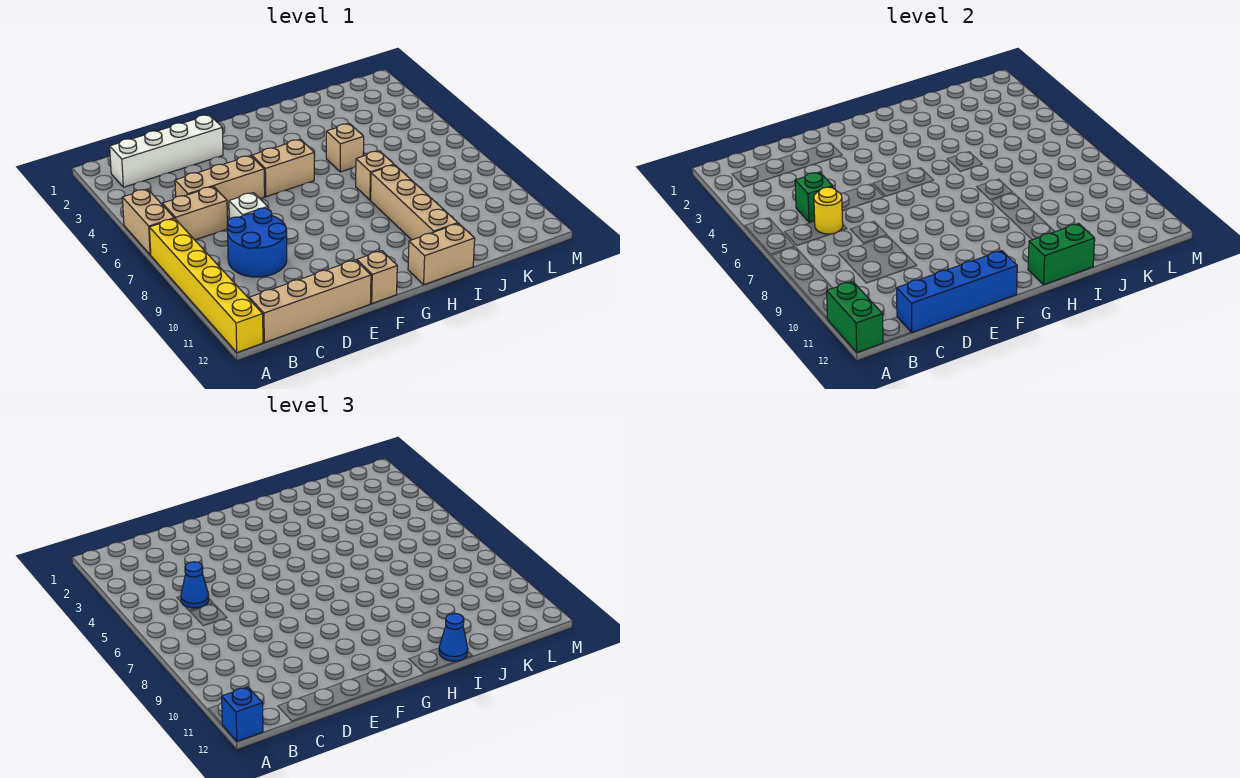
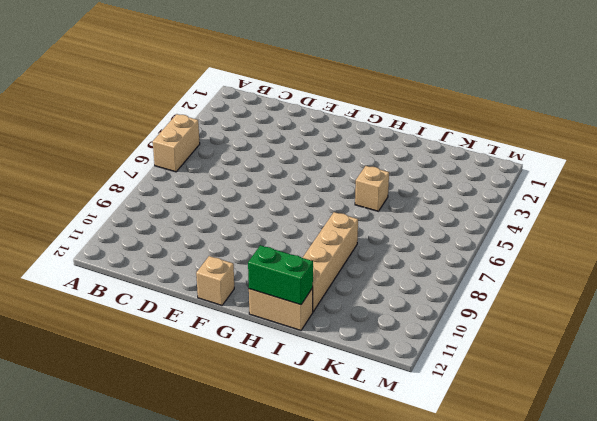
none -> yellow brick A7:A12 level 1
none -> white brick B2:E2 level 1
none -> tan brick B6:C6 level 1

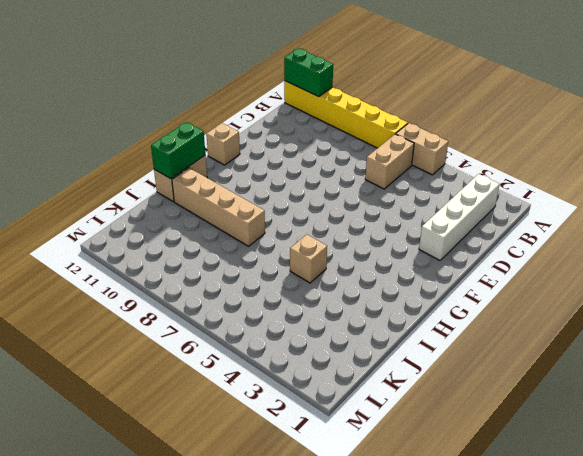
none -> tan brick B12:E12 level 1
none -> tan brick C5:E5 level 1
none -> blue round brick C8:D9 level 1

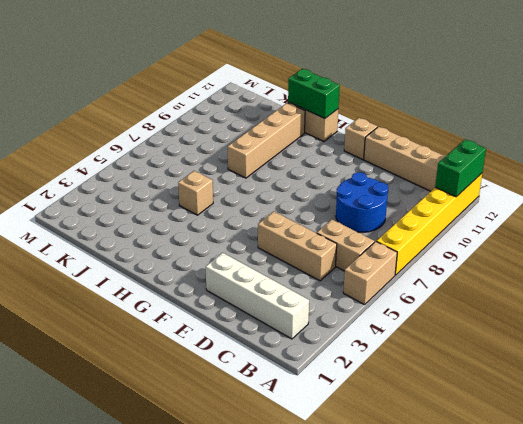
none -> white brick D7 level 1
none -> tan brick F5:G5 level 1
none -> tan brick I7 level 1

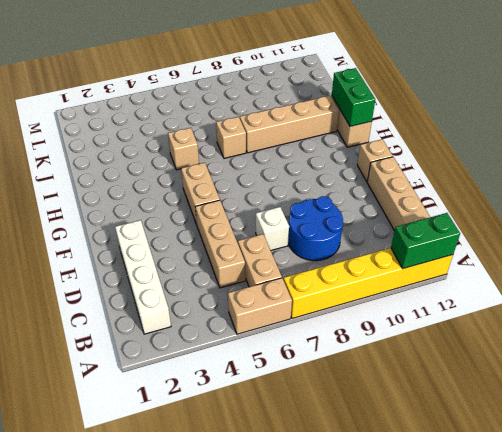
none -> green brick C5 level 2
none -> yellow round brick C6 level 2
none -> blue brick C12:F12 level 2

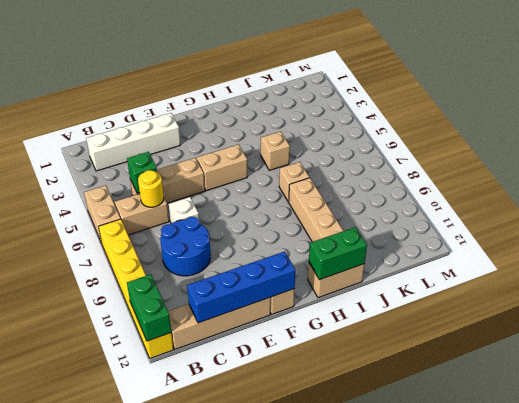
none -> blue brick A12 level 3
none -> blue cone C5 level 3
none -> blue cone I12 level 3

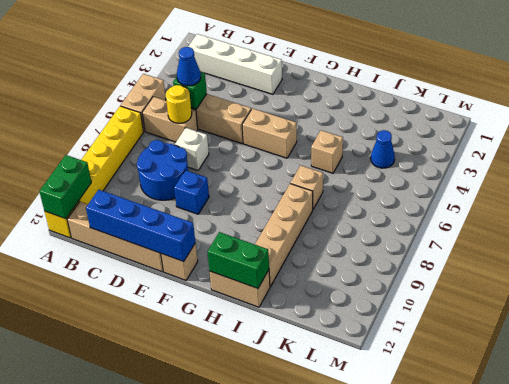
blue brick E9 level 1 -> blue brick A12 level 3
blue cone K4 level 1 -> blue cone I12 level 3

